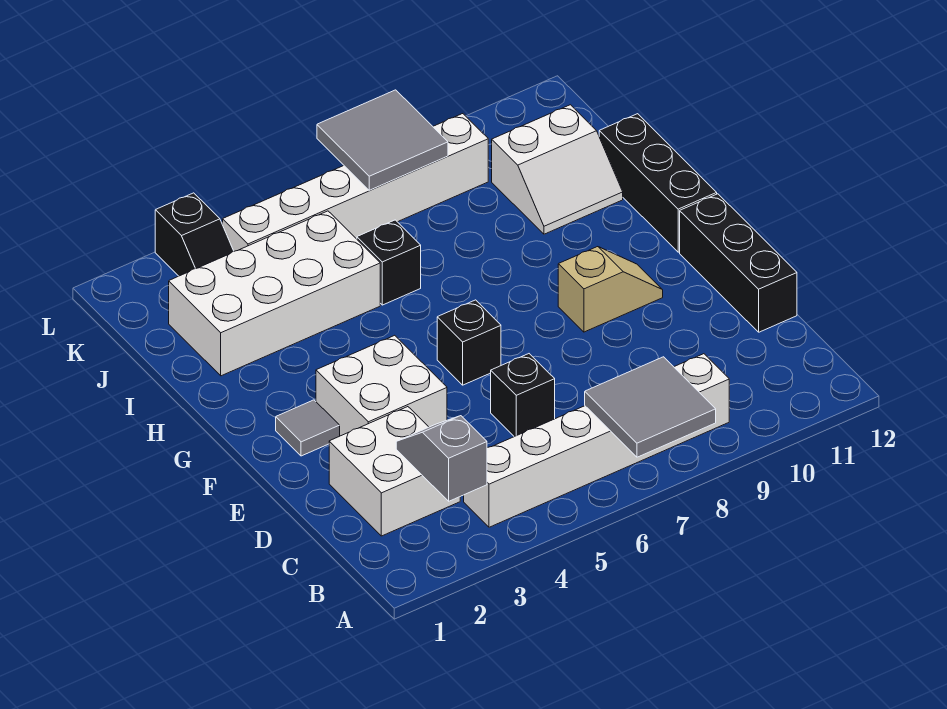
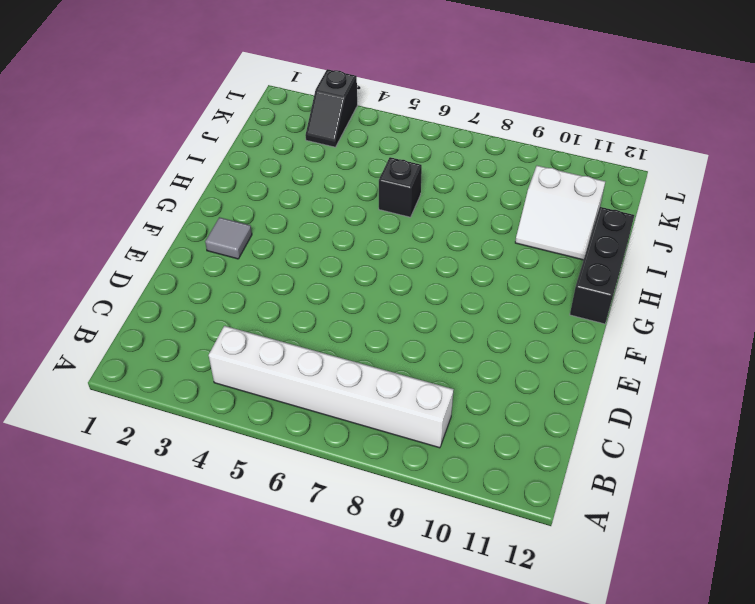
none -> white brick C2:D3 level 1
none -> black brick D6 level 1
none -> black brick D12:F12 level 1

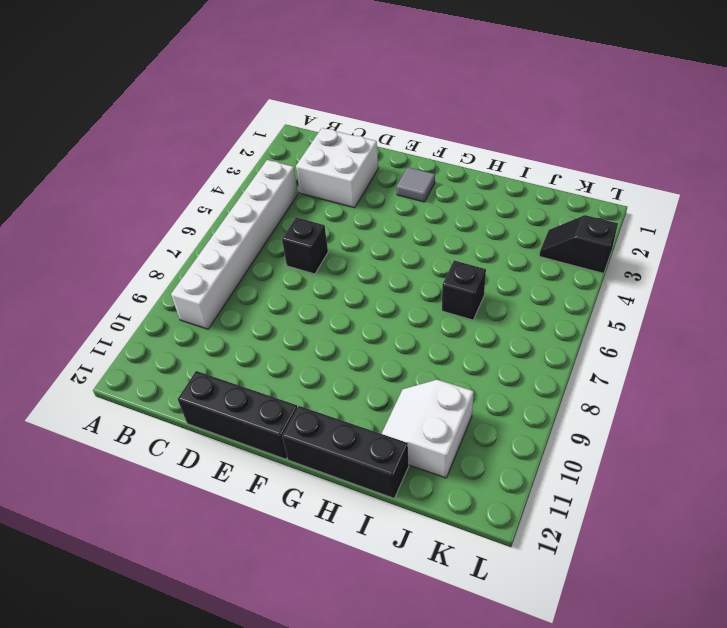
none -> white brick E3:F4 level 1
none -> black brick F6 level 1
none -> tan slope F9:F10 level 1 top 9

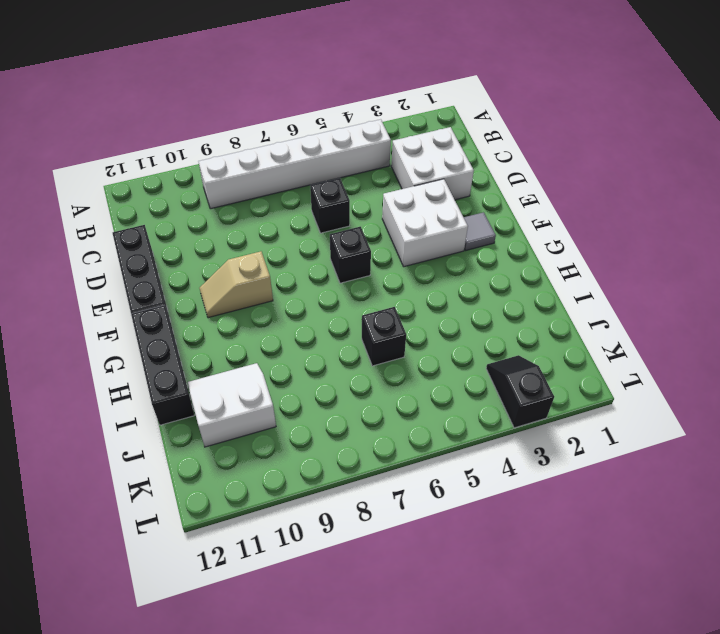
none -> white brick I2:J5 level 1
none -> white brick K4:K9 level 1
none -> grey tile A7:B8 level 2

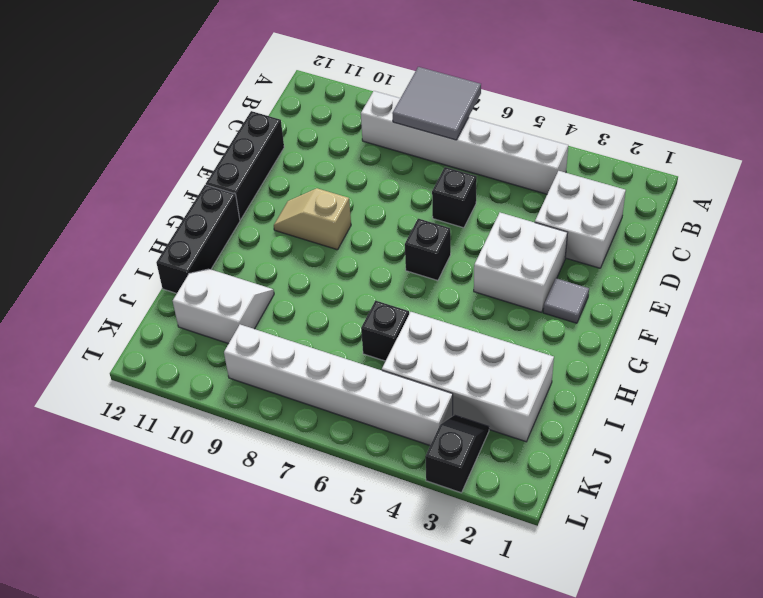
none -> grey slope B3:C3 level 2 top B
none -> grey tile K7:L8 level 2

